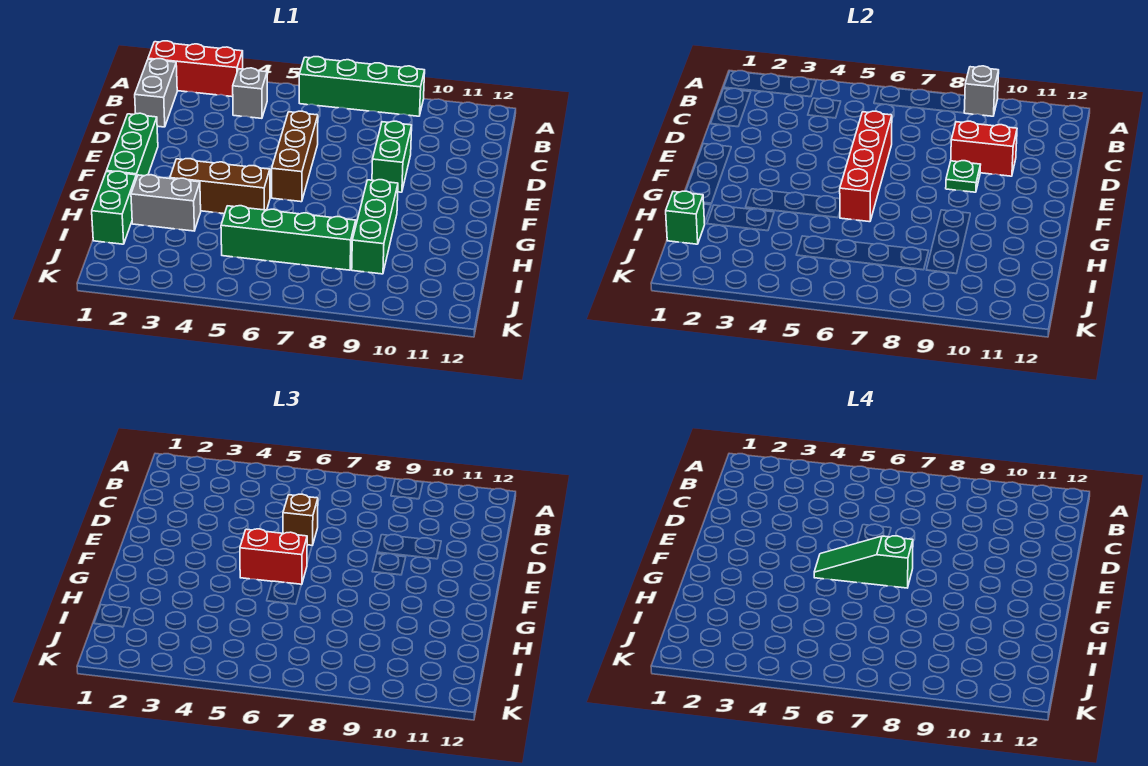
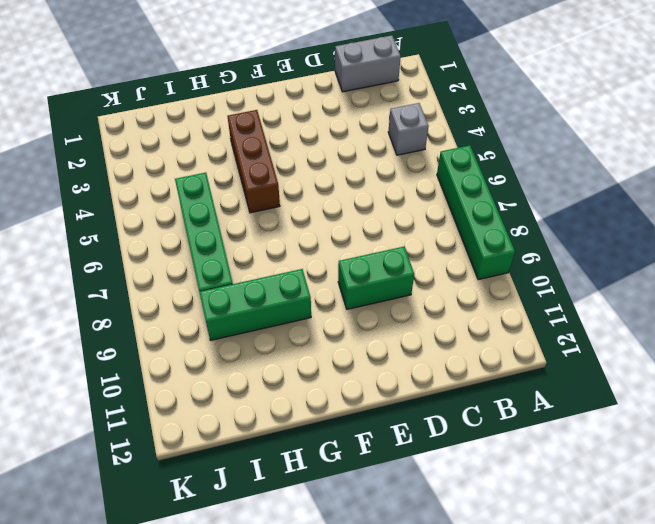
none -> red brick A1:A3 level 1
none -> brown brick D6:F6 level 1
none -> green brick E1:G1 level 1

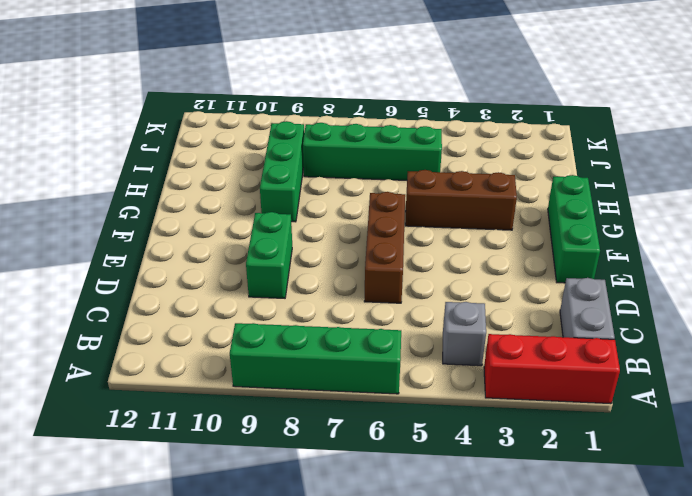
none -> green brick H1:I1 level 1
none -> grey brick H2:H3 level 1
none -> grey brick A9 level 2

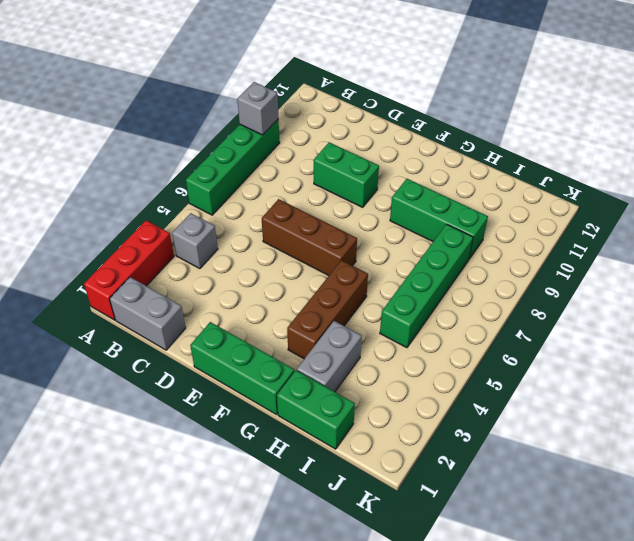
none -> red brick D6:G6 level 2
none -> red brick D9:D10 level 2
none -> green plate E9 level 2

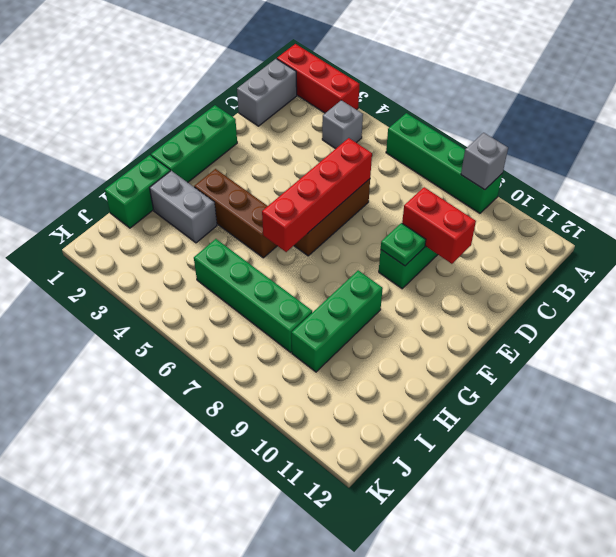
none -> green brick I1 level 2
none -> brown brick D6 level 3
none -> red brick F5:F6 level 3

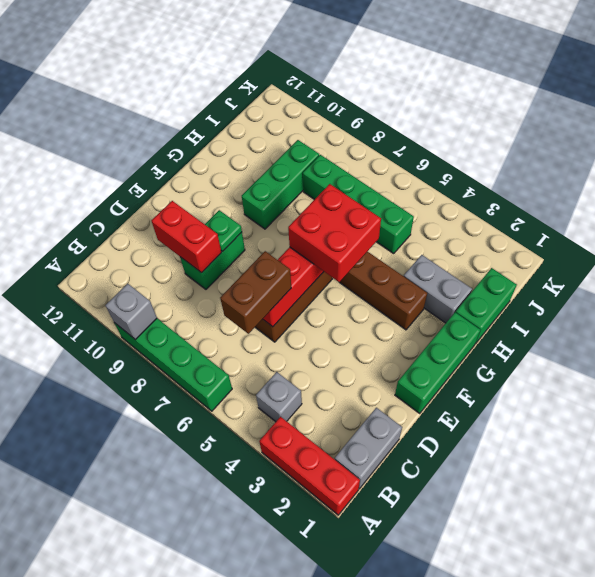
brown brick C6:D6 level 3 -> brown brick D6 level 3
red brick F5:G6 level 3 -> red brick F5:F6 level 3
none -> green brick I1 level 2
none -> green slope F5:F7 level 4 top 7

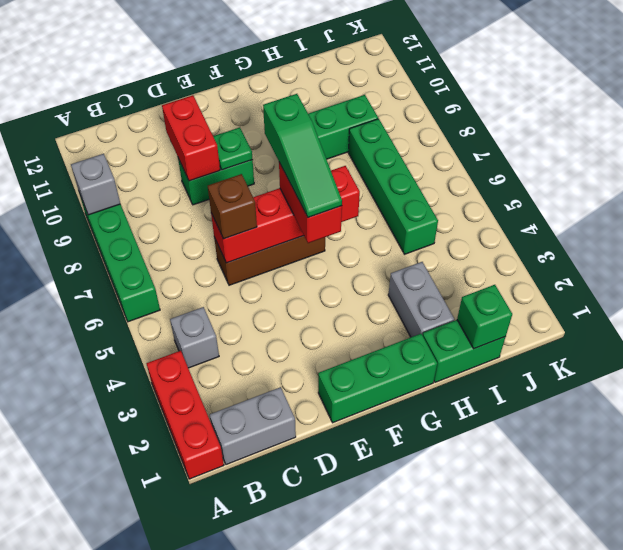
none -> brown brick G3:G5 level 1

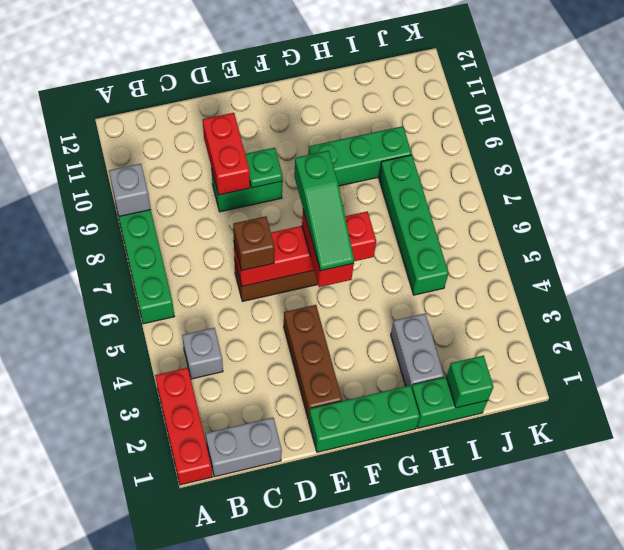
brown brick E2:E4 level 1 -> brown brick G3:G5 level 1

